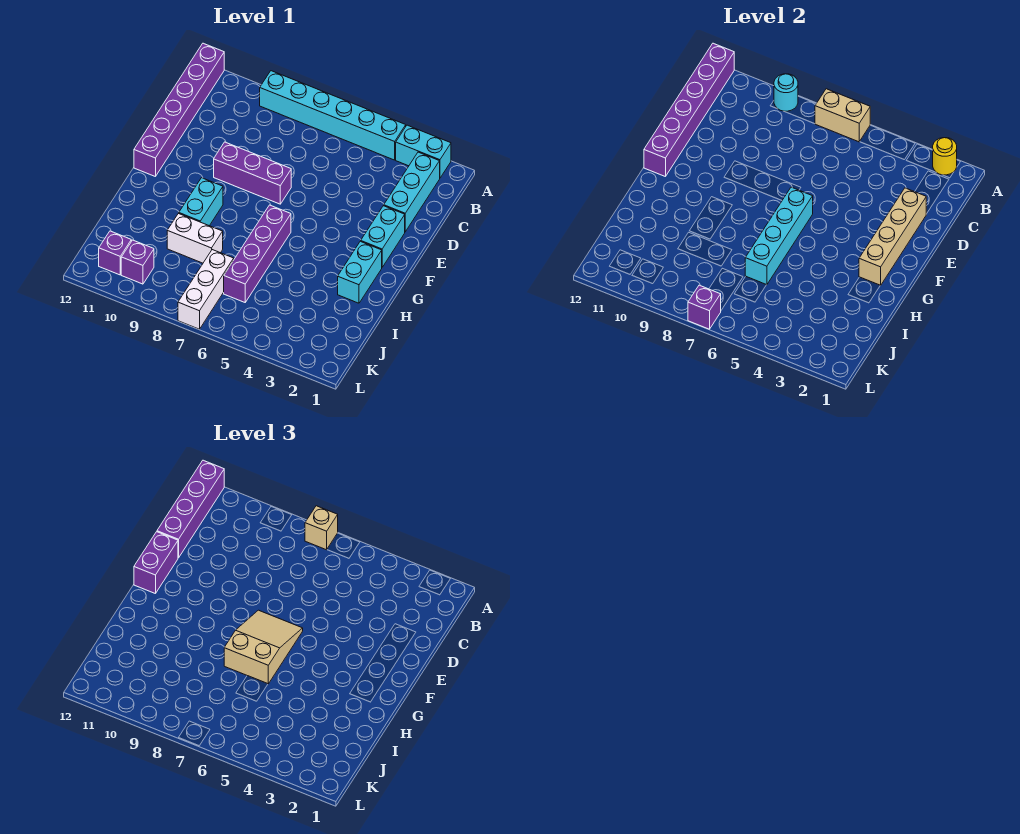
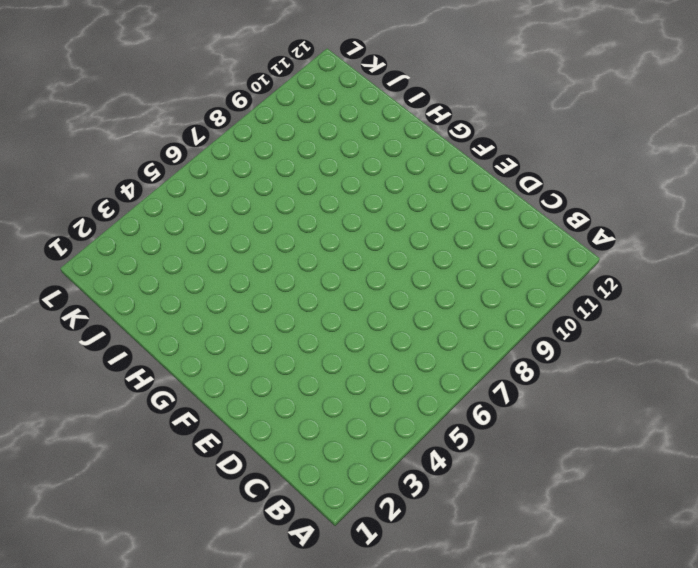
none -> cyan brick A2:A3 level 1
none -> cyan brick A4:A9 level 1
none -> purple brick A12:F12 level 1

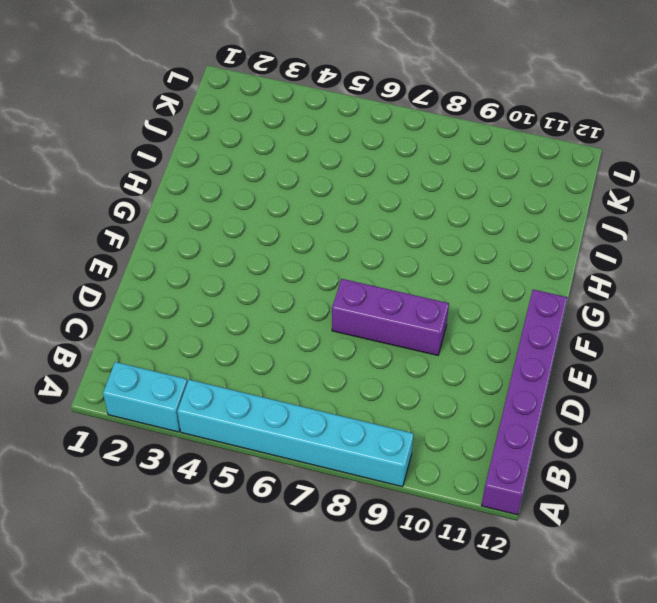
none -> cyan brick B2:D2 level 1
none -> cyan brick E2:F2 level 1
none -> cyan brick G2:H2 level 1

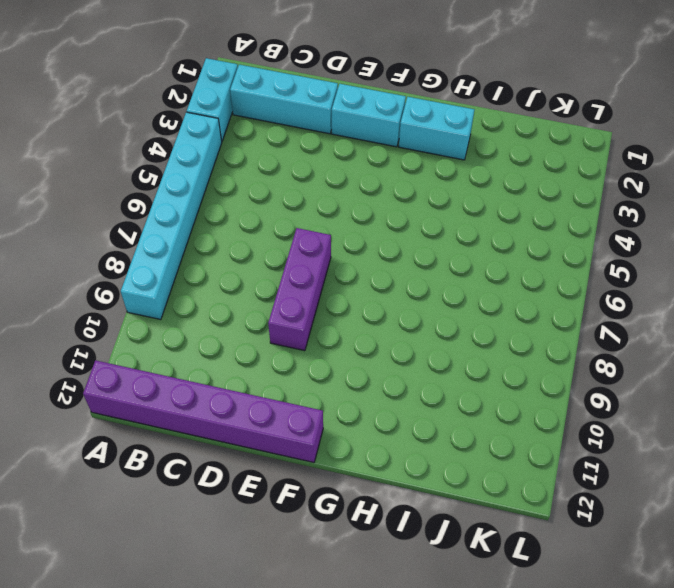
none -> purple brick G6:J6 level 1
none -> cyan brick G9:H9 level 1
none -> white brick I8:I9 level 1

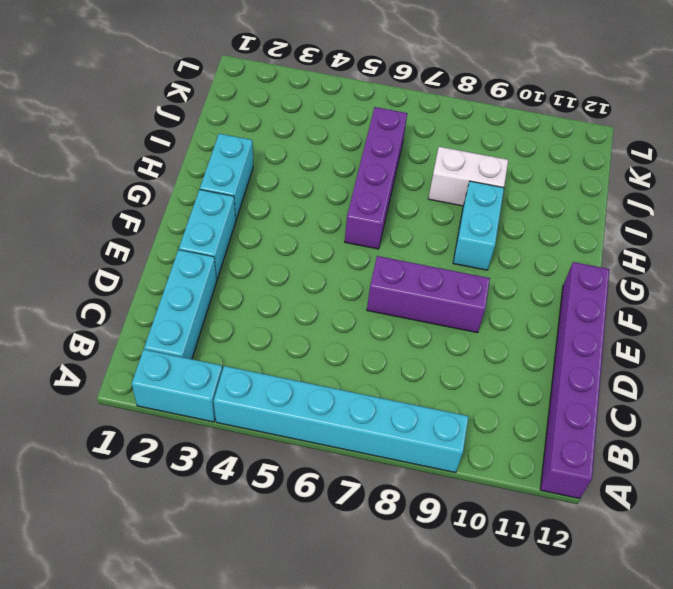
none -> white brick J7:L7 level 1
none -> purple brick K10 level 1
none -> purple brick K11 level 1

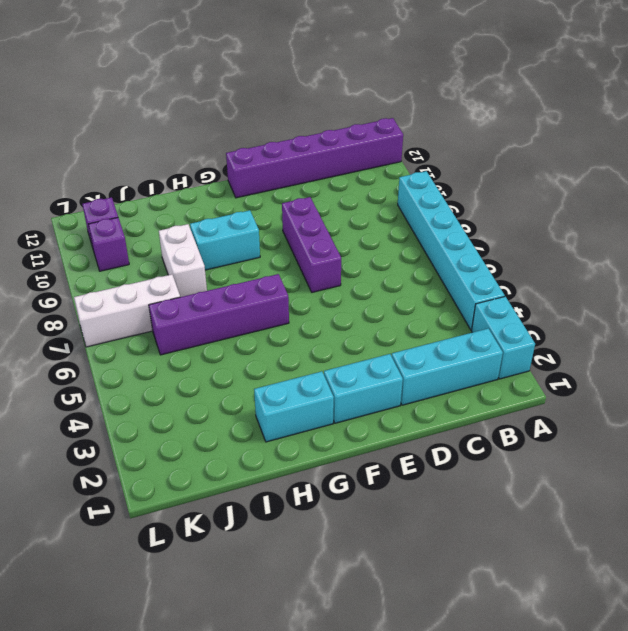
none -> yellow round brick A2 level 2
none -> tan brick A6:A7 level 2
none -> cyan round brick A9 level 2

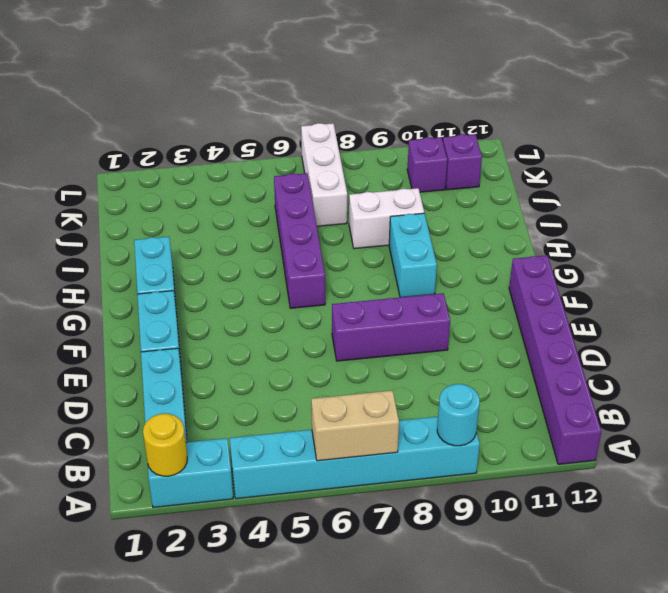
none -> purple brick A12:F12 level 2
none -> tan brick D2:G2 level 2
none -> cyan brick F6:I6 level 2

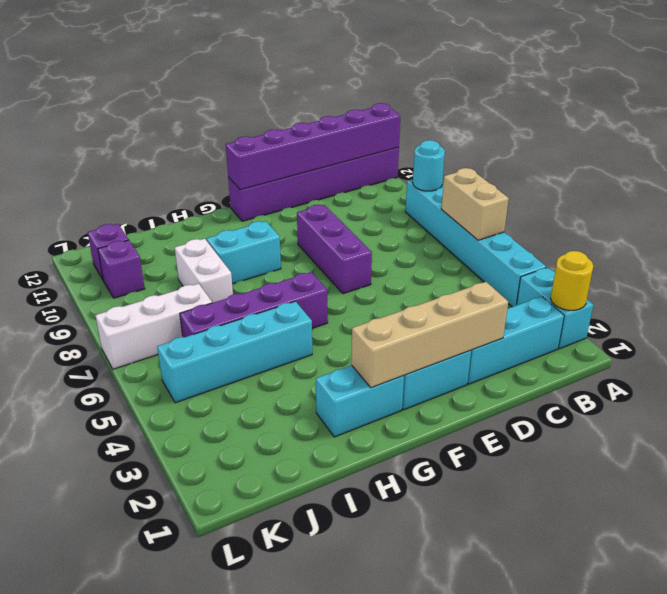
cyan brick H5:K5 level 1 -> cyan brick F6:I6 level 2
none -> purple brick L7 level 2
none -> tan brick A7 level 3
none -> purple brick A12:D12 level 3

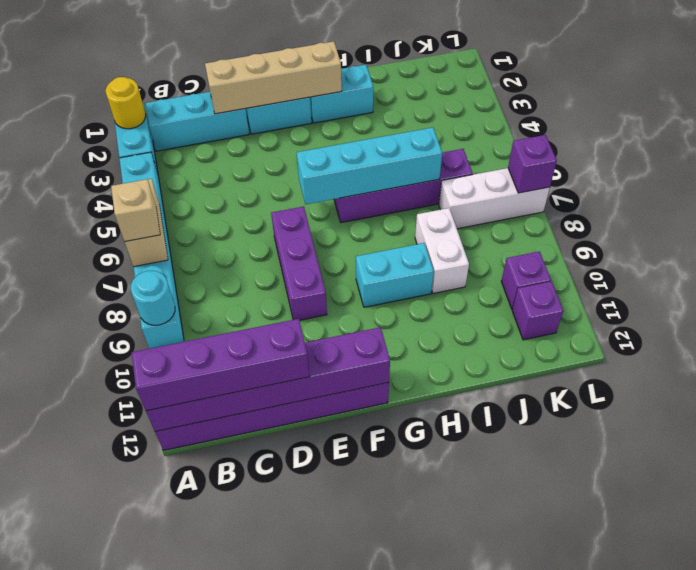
none -> purple brick E12:F12 level 3
none -> tan slope F6:H7 level 3 top H

